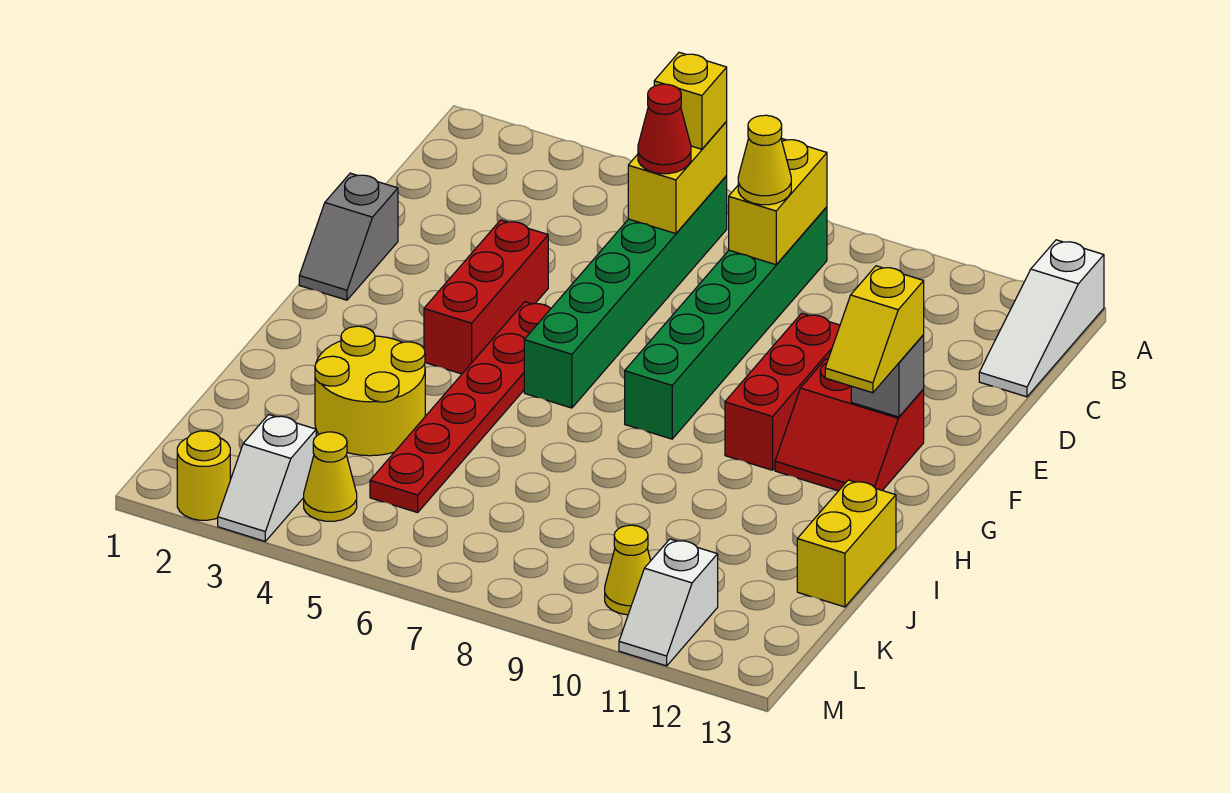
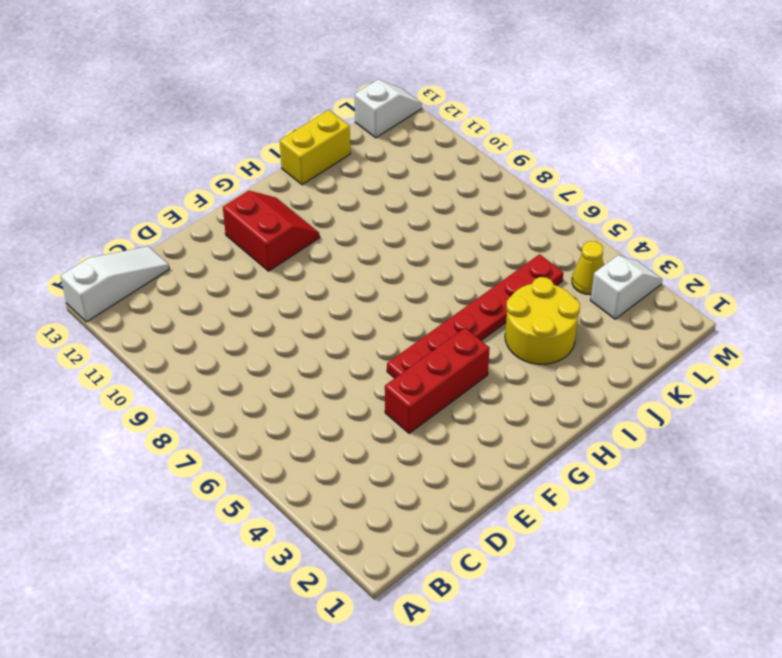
white slope L13:M13 level 1 top L -> white slope L11:M11 level 1 top L
none -> green brick B6:G6 level 1
none -> green brick B8:G8 level 1
none -> grey slope E1:F1 level 1 top E

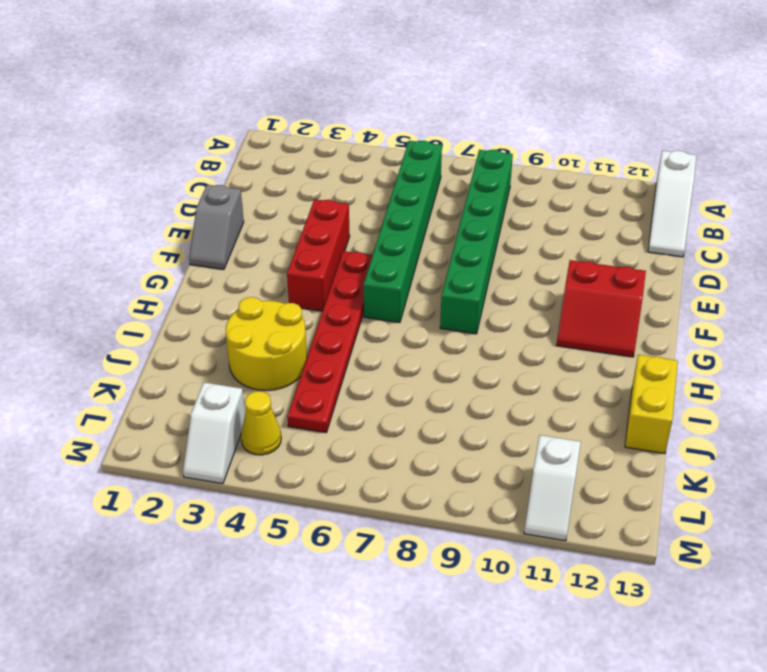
none -> red brick E10:G10 level 1
none -> yellow cone L10 level 1
none -> yellow round brick M2 level 1

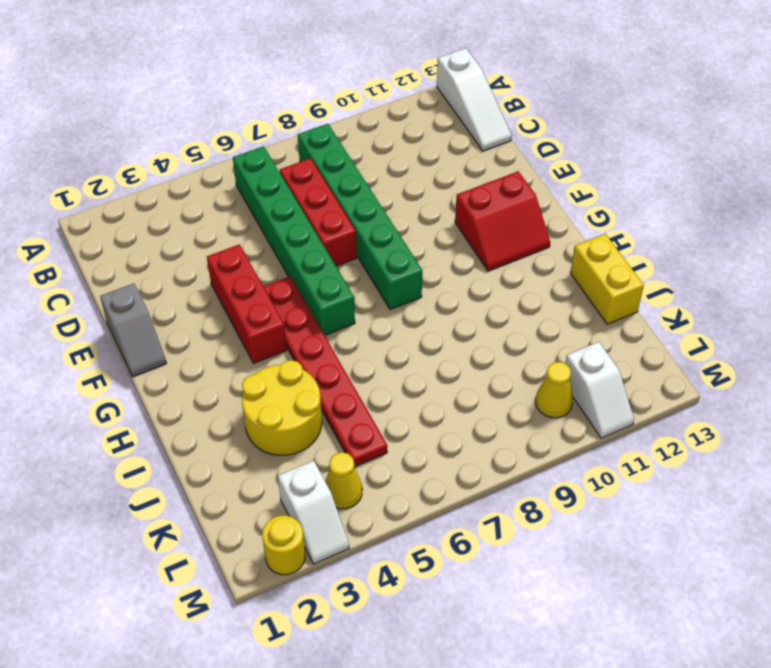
red brick C7:E7 level 1 -> red brick E10:G10 level 1
none -> yellow brick B6:C6 level 2
none -> yellow brick B8:C8 level 2
none -> grey brick F12 level 2

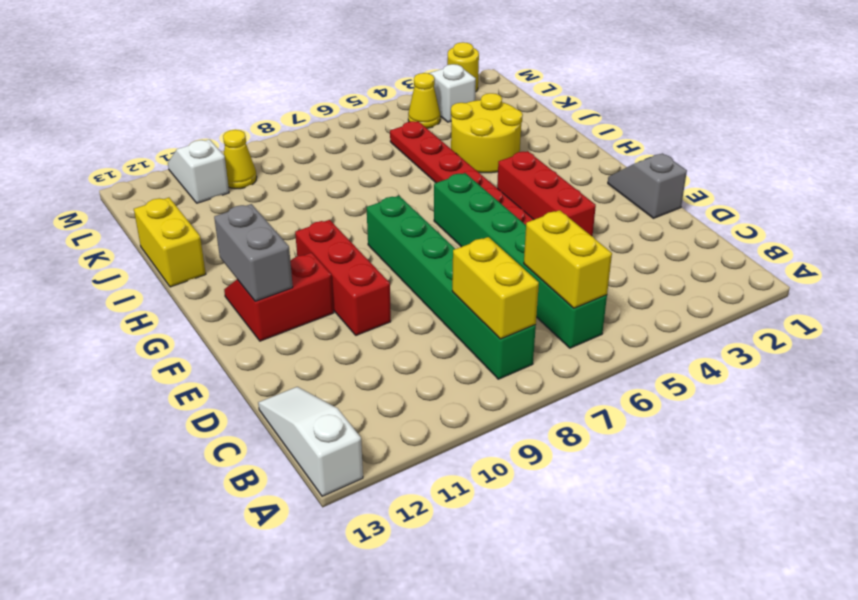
grey brick F12:G12 level 2 -> grey brick F12 level 2
none -> yellow brick B6 level 3
none -> red cone C6 level 3
none -> yellow cone C8 level 3

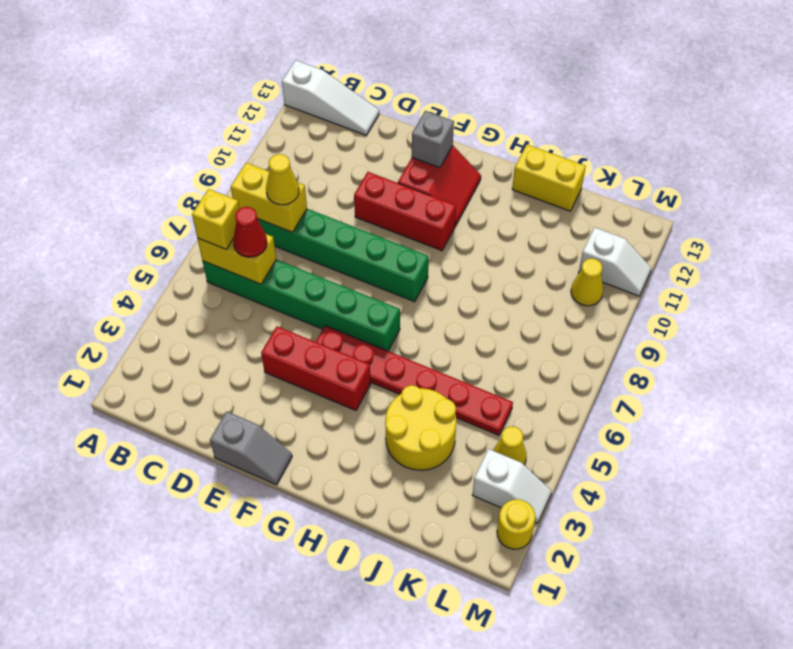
none -> yellow slope F12:G12 level 3 top F

